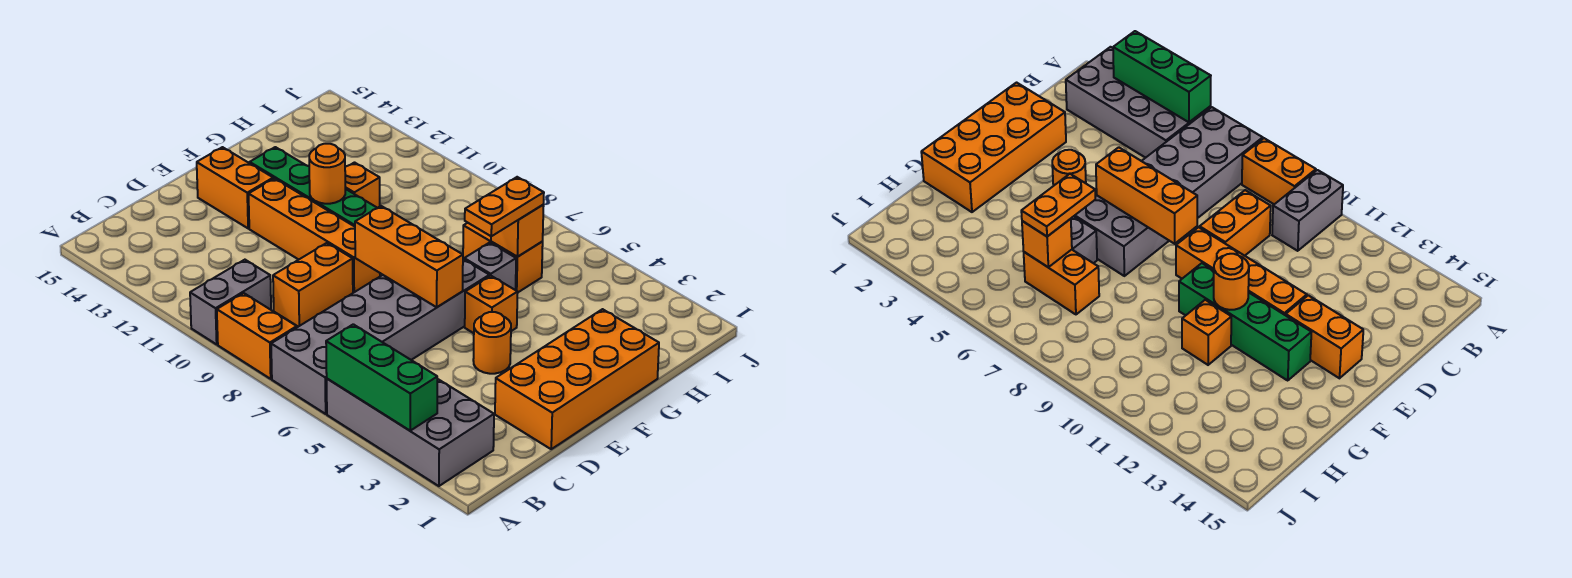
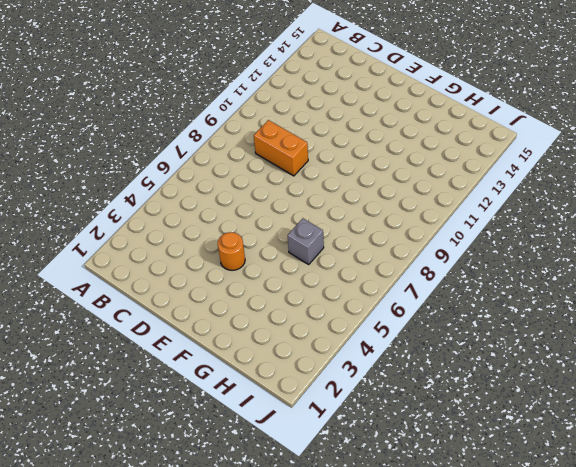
none -> grey brick A2:B5 level 1
none -> grey brick A6:F7 level 1
none -> orange brick A8:A9 level 1

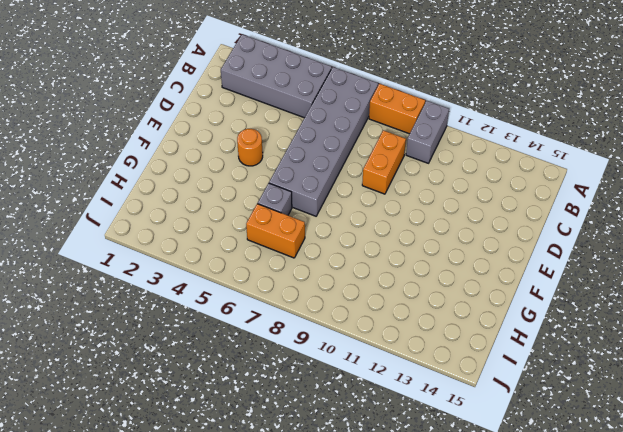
none -> orange brick D1:G2 level 1
none -> orange brick E9:E12 level 1
none -> orange brick E13:E14 level 1

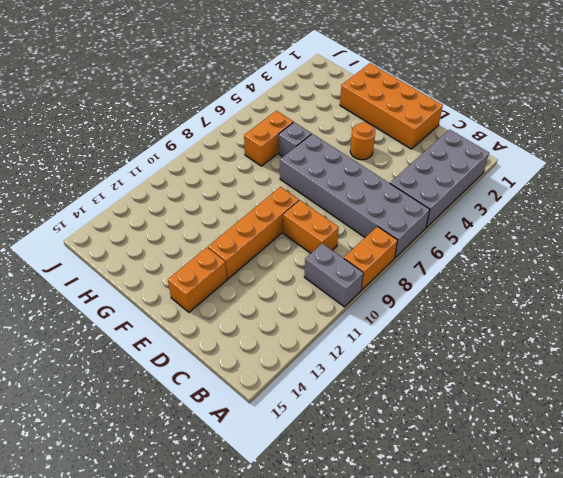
none -> orange brick F5 level 1
none -> green brick F10:F13 level 1
none -> orange brick G11 level 1

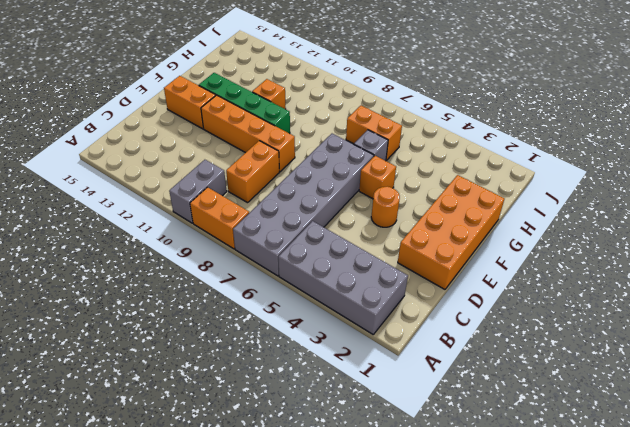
none -> green brick A3:A5 level 2
none -> orange brick E6:E8 level 2
none -> orange round brick F11 level 2

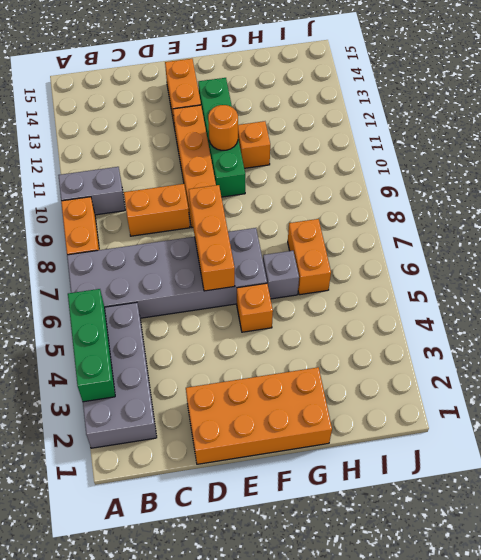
none -> orange round brick E4 level 1
none -> orange brick H6 level 2
none -> orange plate G6:H6 level 3

